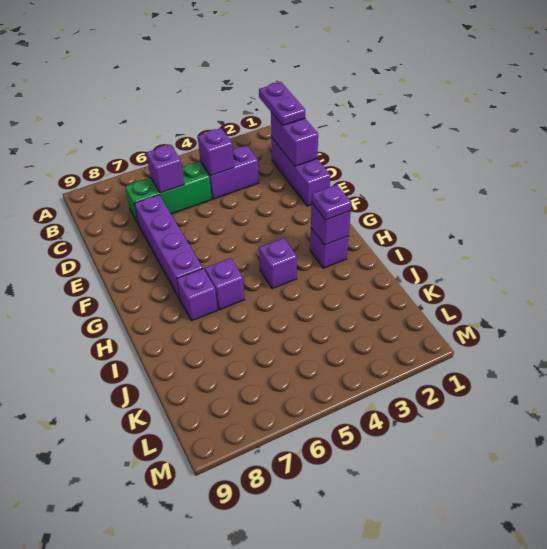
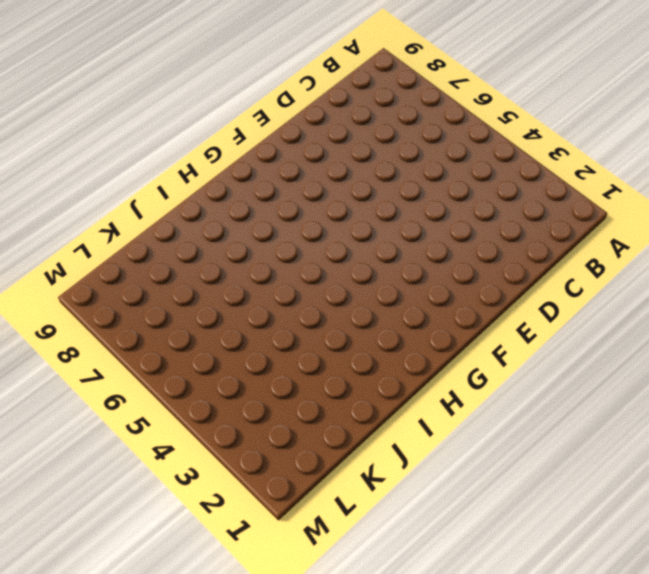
none -> purple brick C1:E1 level 1
none -> purple brick C3:C4 level 1
none -> green brick C5:C7 level 1

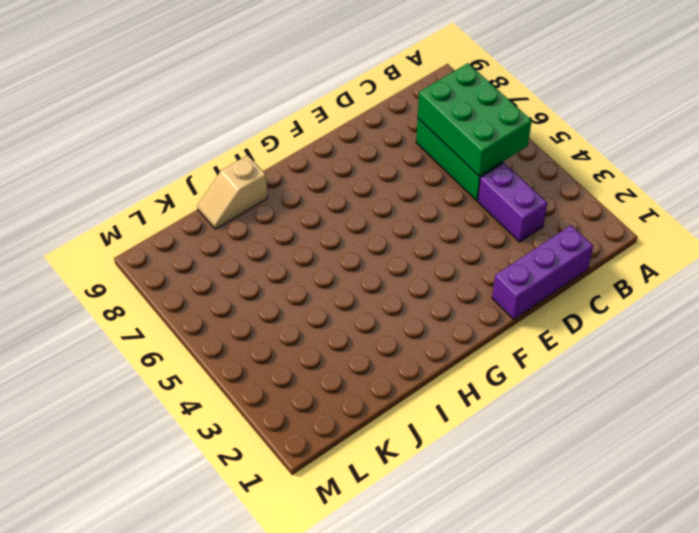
green brick B5:C7 level 2 -> purple brick C6 level 2
tan slope I9:J9 level 1 top I -> none
none -> purple brick D7:G7 level 1
none -> purple brick H2 level 1
none -> purple brick H4 level 1

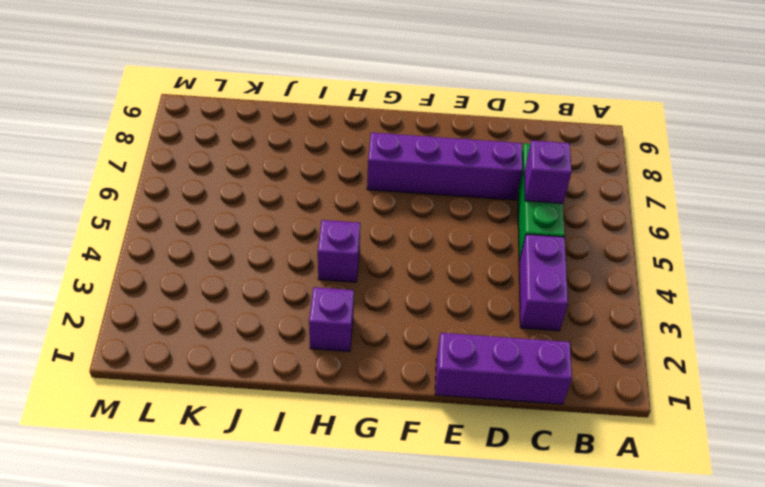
none -> purple brick H6 level 1
none -> purple brick H7 level 1
none -> purple brick C1:D1 level 2

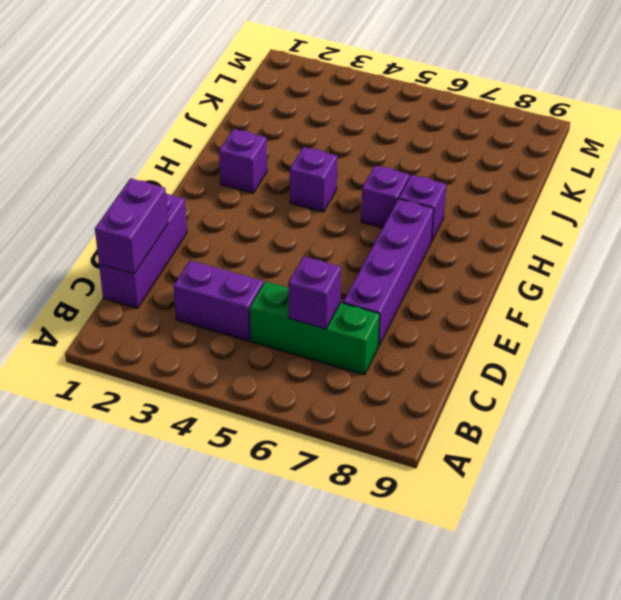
none -> purple brick C4 level 2
none -> purple brick H2 level 2
none -> purple plate B1:C1 level 3

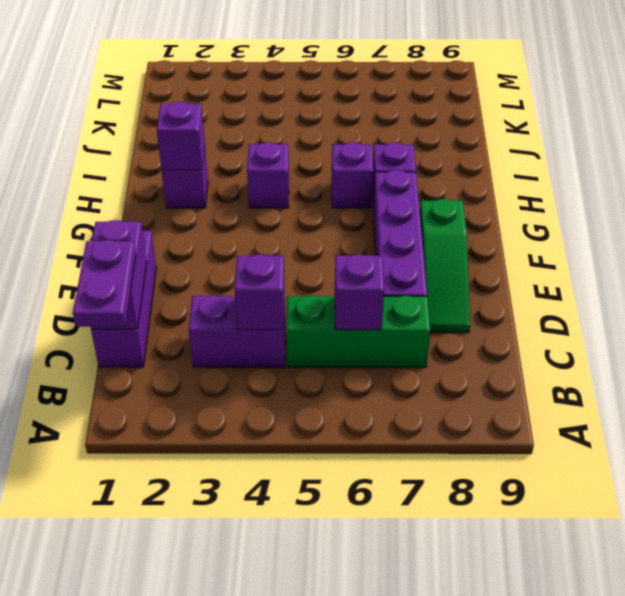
green slope D8:F8 level 1 top F -> none
none -> purple plate H2 level 3

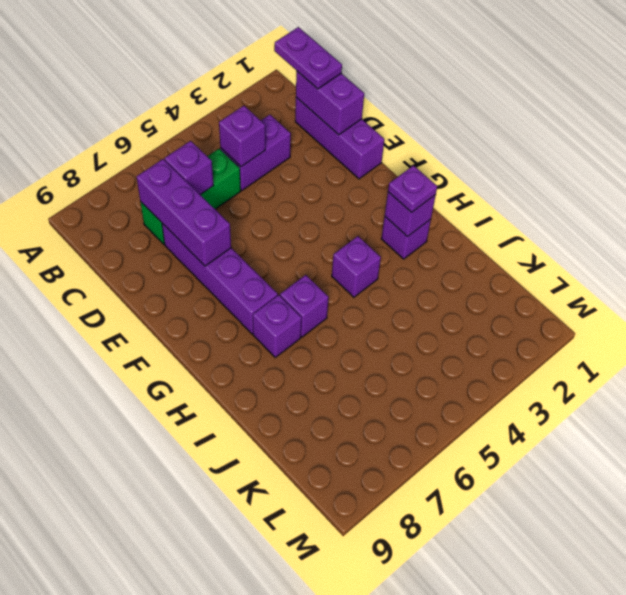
purple brick C7:E7 level 2 -> none

